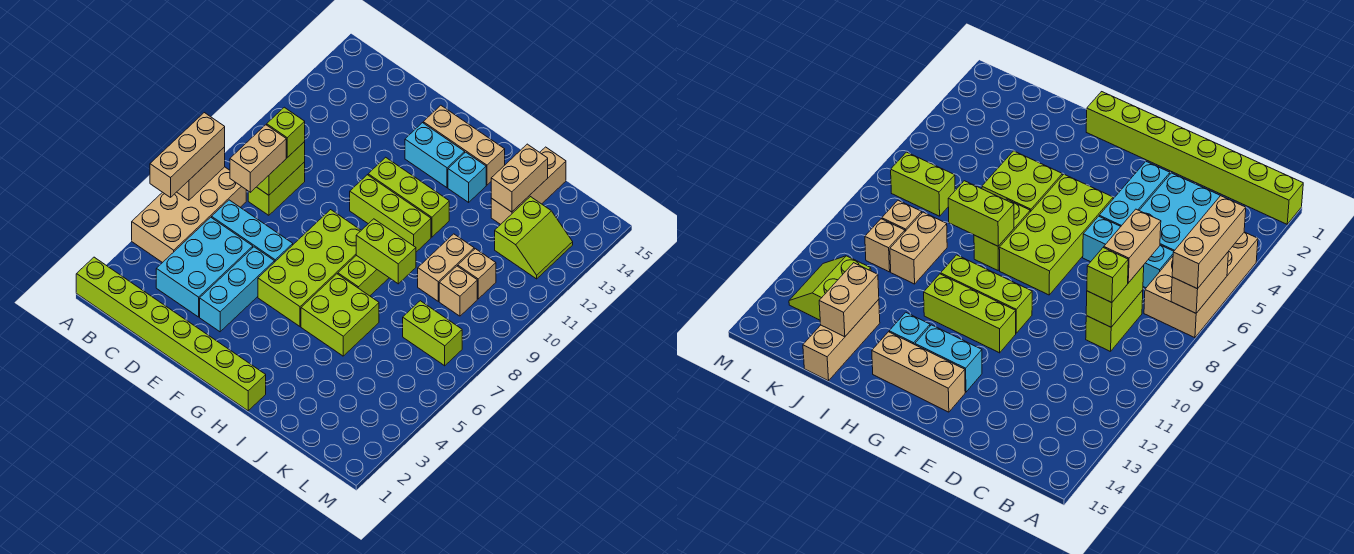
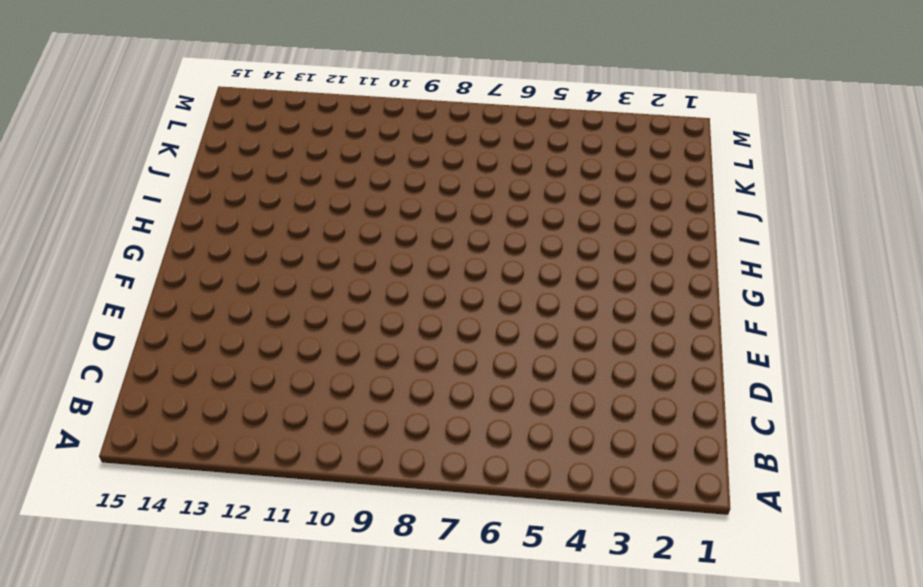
none -> lime brick A1:H1 level 1
none -> tan brick A4:B7 level 1
none -> cyan brick C3:D5 level 1

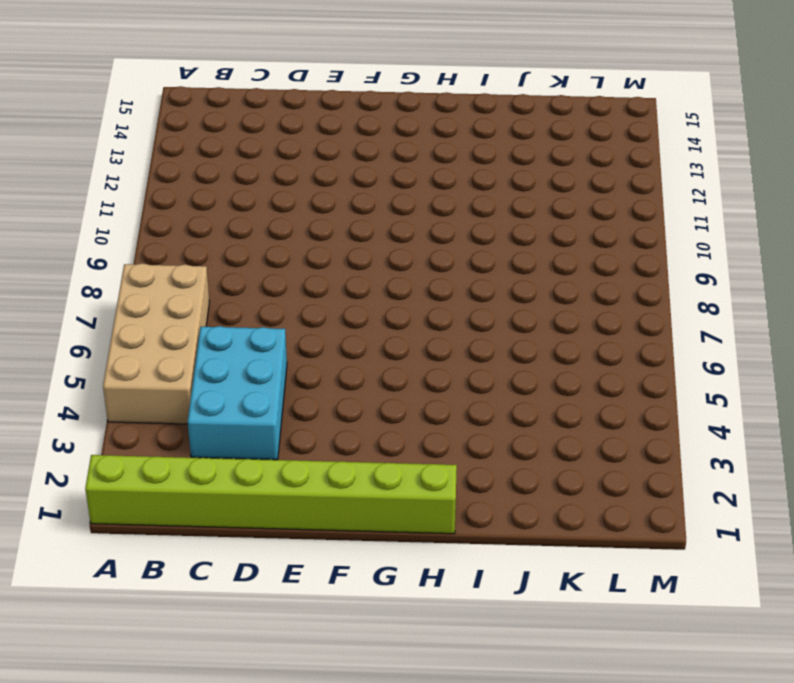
none -> cyan brick C6:E6 level 1
none -> lime brick C8:C9 level 1
none -> cyan brick E3:E5 level 1

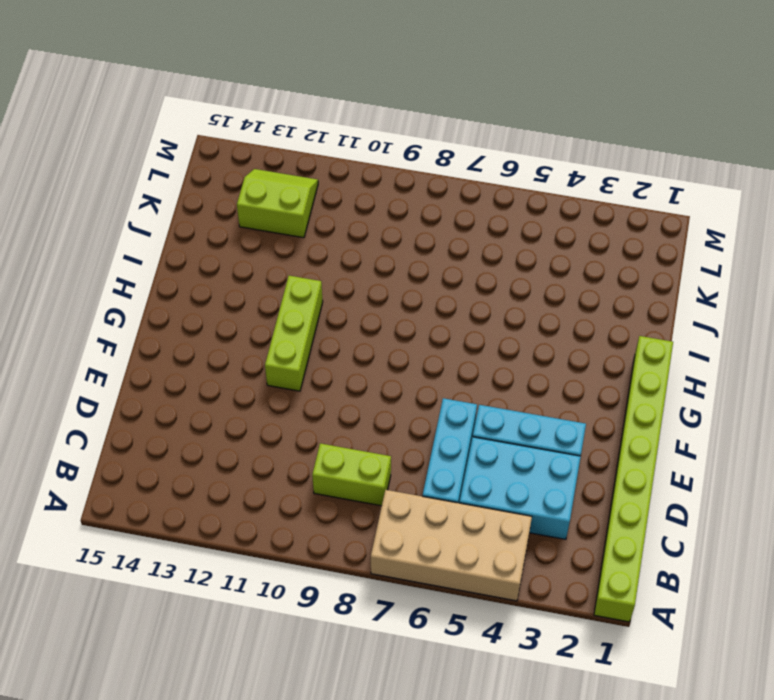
none -> lime brick F5:G8 level 1
none -> lime brick F10:H10 level 1
none -> cyan brick F13:G13 level 1

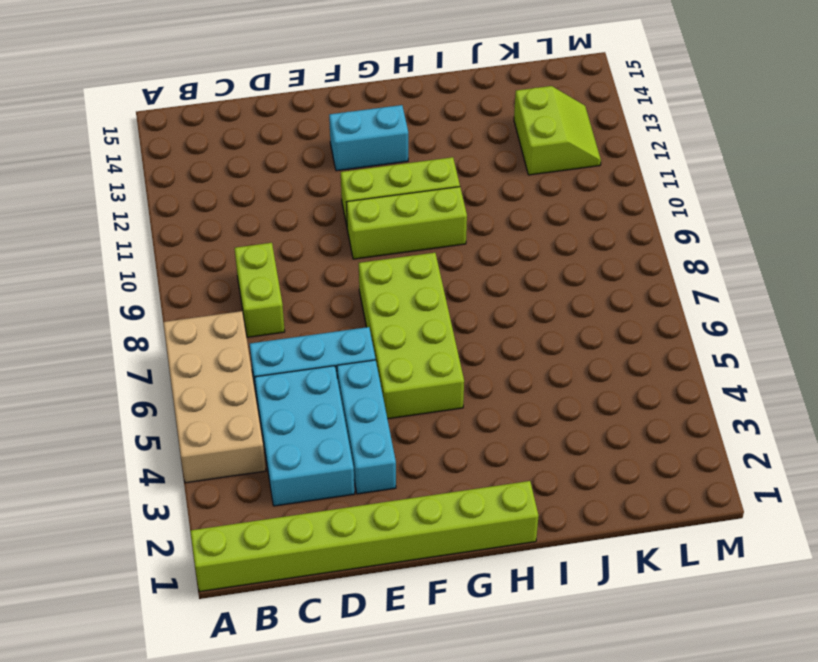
none -> tan brick F14:H14 level 1
none -> lime brick H5:I6 level 1
none -> lime brick H7:H8 level 1

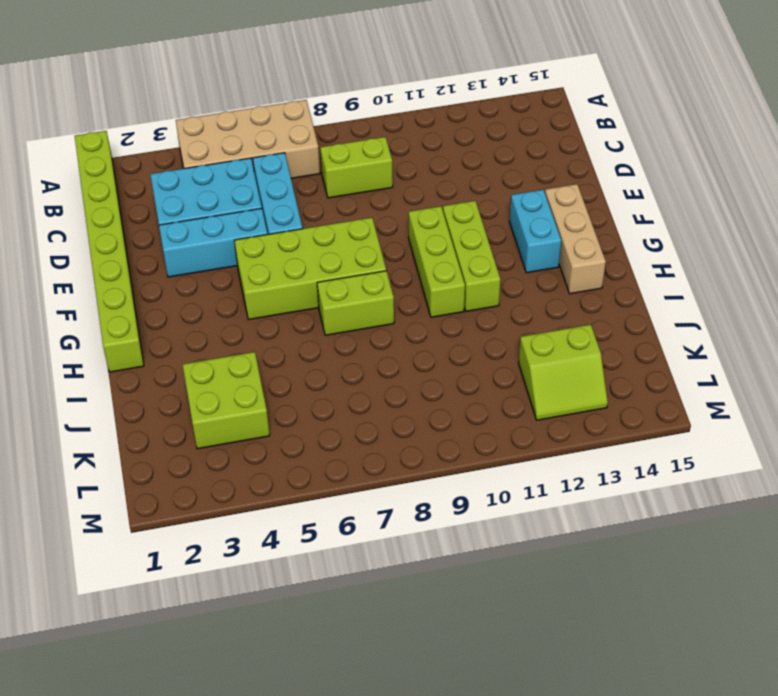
lime brick J3:K4 level 1 -> lime brick H5:I6 level 1
none -> cyan brick H13 level 1
none -> tan brick J9:J10 level 1
none -> tan brick J13:J15 level 1

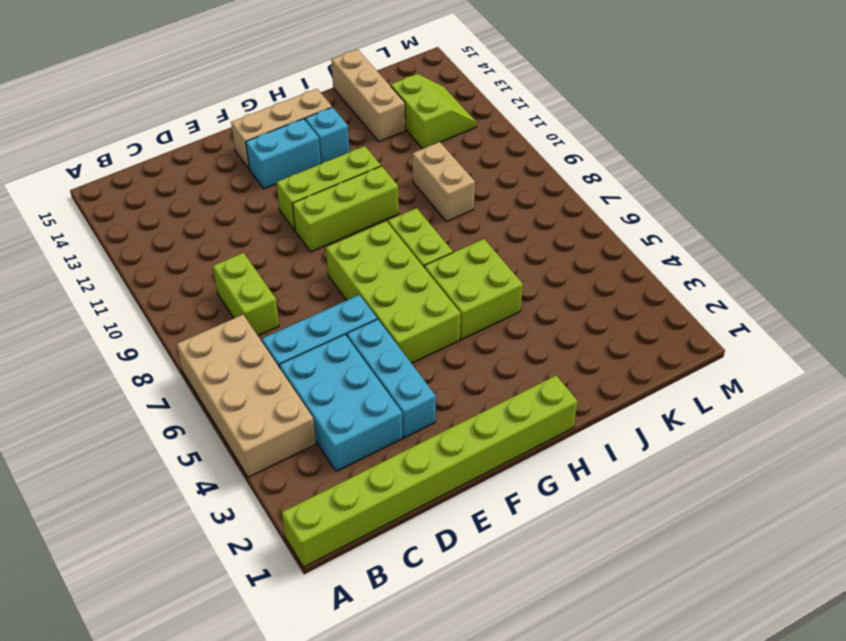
none -> lime brick K7:L7 level 1
none -> tan brick K9 level 1
none -> tan brick K10 level 1

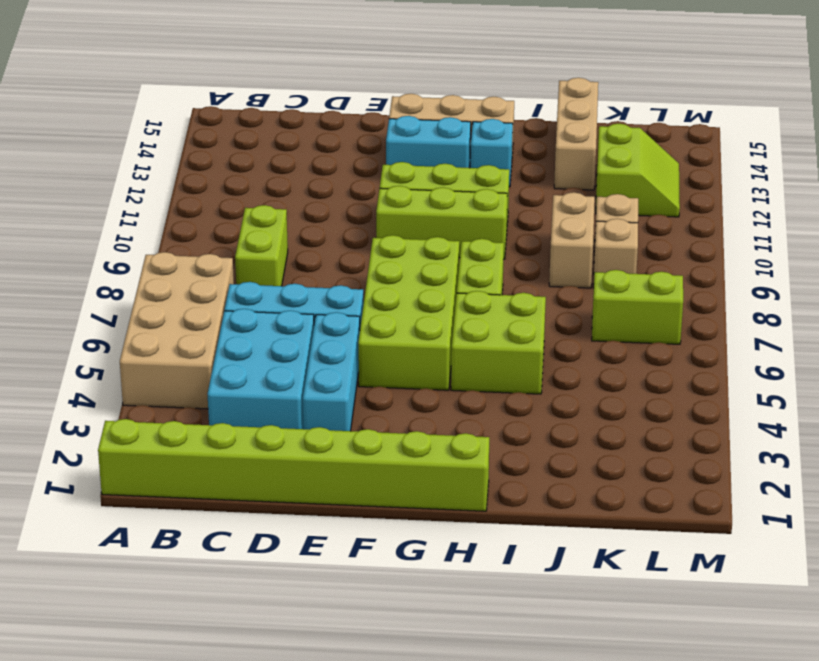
none -> tan brick A6:A7 level 2
none -> lime brick C8:C9 level 2
none -> lime brick H8:I8 level 2

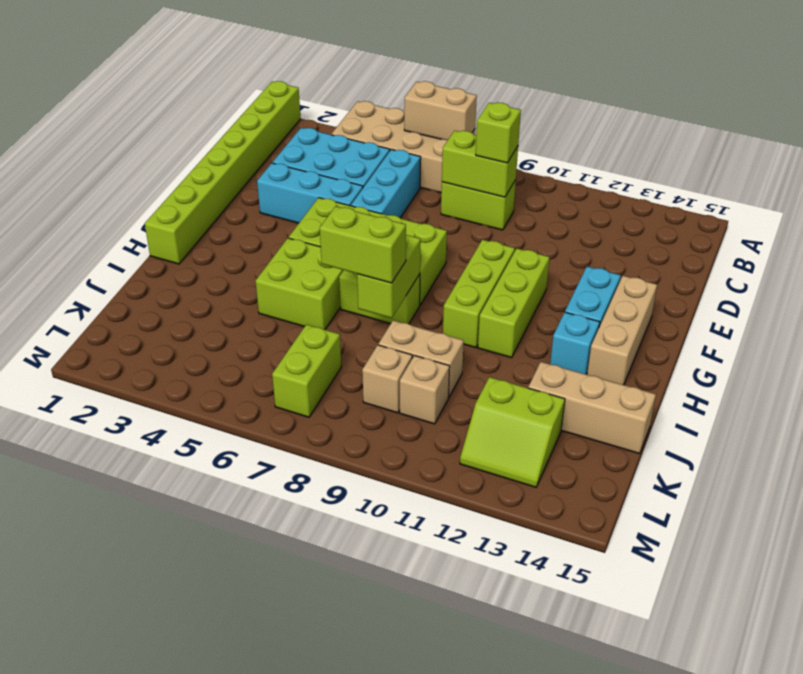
lime brick I7:I8 level 3 -> none
none -> tan brick J13:J14 level 2
none -> tan brick A5:A7 level 3
none -> tan brick C7:C8 level 3

